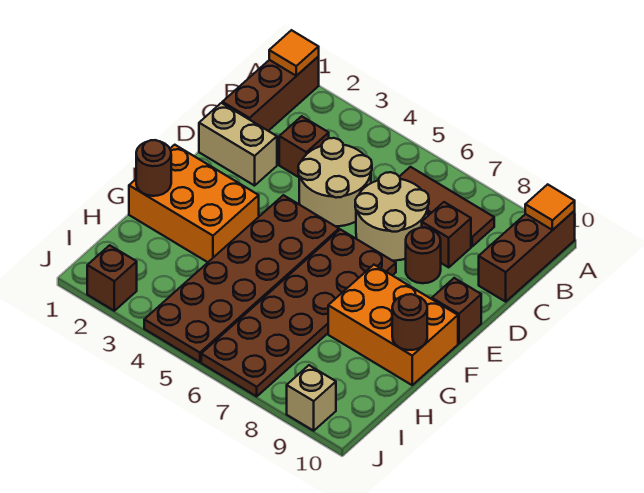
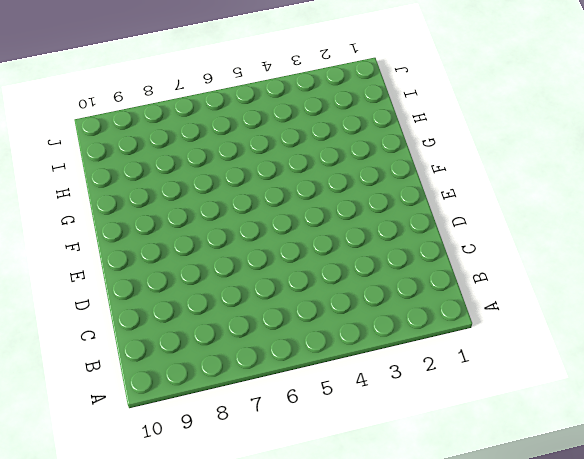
none -> brown brick A1:C1 level 1
none -> brown brick A10:C10 level 1
none -> brown tile B6:B8 level 1

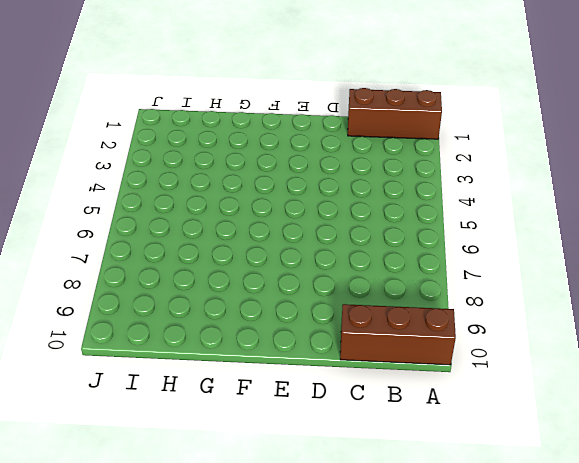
none -> brown tile B6:B8 level 1
none -> brown brick C3 level 1
none -> tan round brick C4:D5 level 1

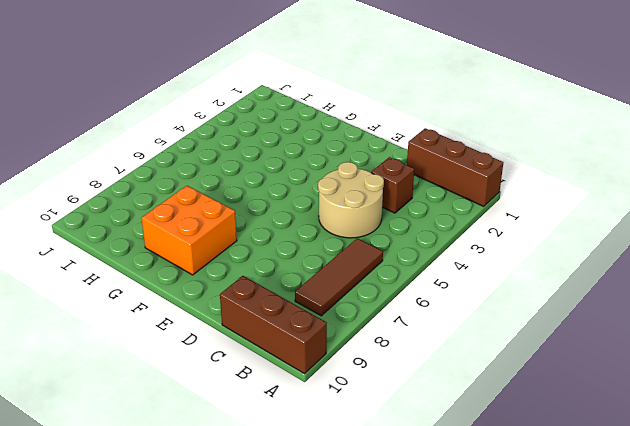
orange brick F8:G9 level 1 -> orange brick F8:G10 level 1
none -> tan round brick C6:D7 level 1
none -> brown brick C8 level 1
none -> tan brick D1:D2 level 1

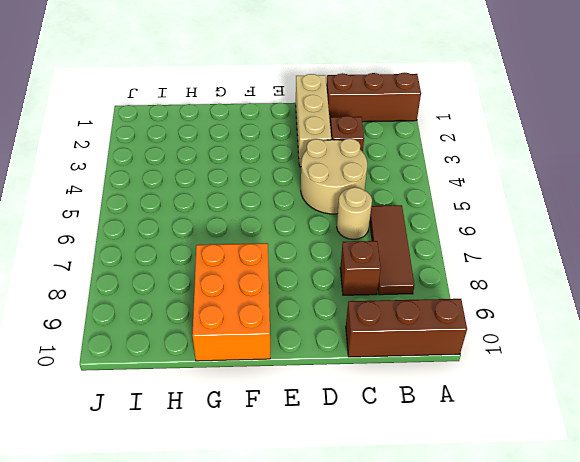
tan round brick C6 level 1 -> tan round brick C6:D7 level 1
tan brick D1:D3 level 1 -> tan brick D1:D2 level 1
none -> brown round brick D8 level 1
none -> brown plate E4:J5 level 1
none -> brown plate E6:J7 level 1

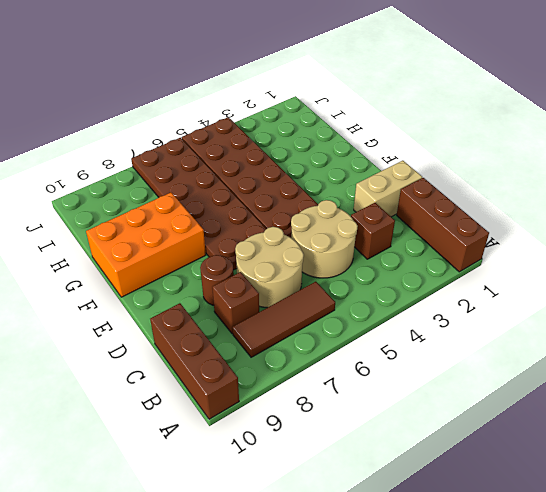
none -> brown brick E10 level 1
none -> orange brick F1:G3 level 1
none -> brown brick J2 level 1

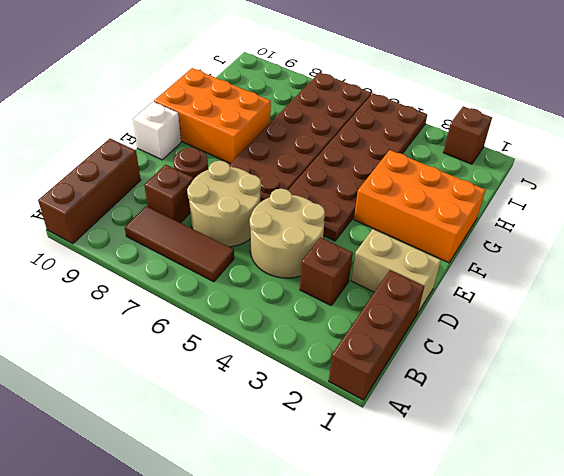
white brick E10 level 1 -> brown brick E10 level 1
none -> tan brick J9 level 1
none -> orange tile A1 level 2
none -> orange tile A10 level 2

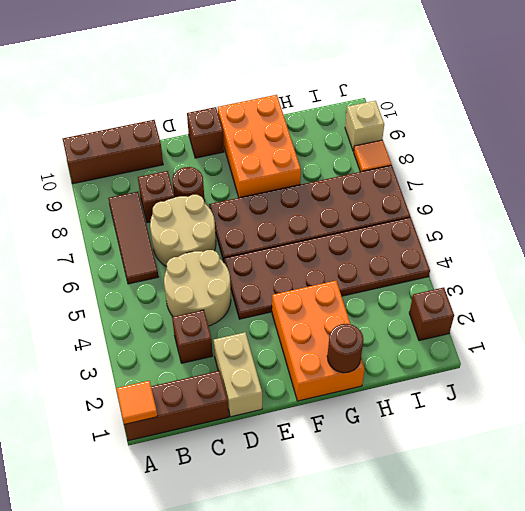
orange tile J8 level 1 -> orange tile A10 level 2
none -> brown round brick G10 level 2

